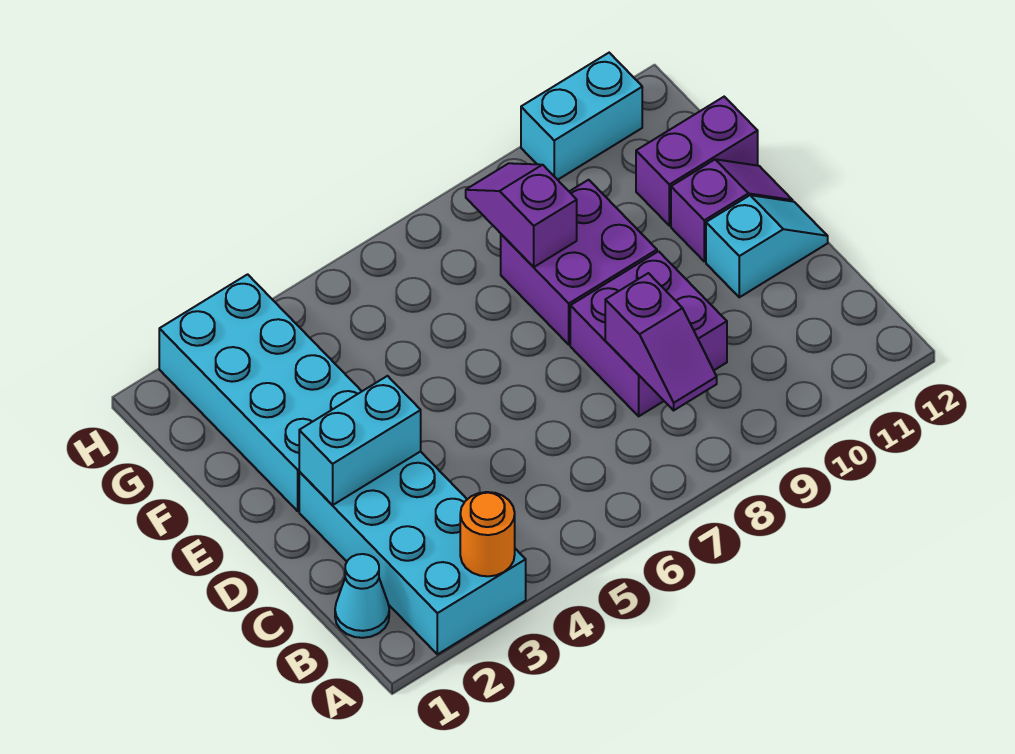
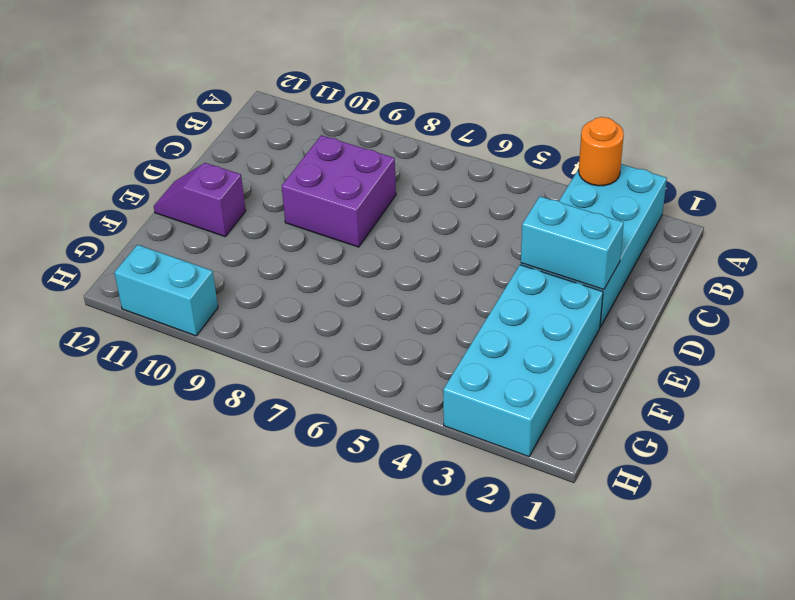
none -> cyan cone B1 level 1
none -> cyan slope D11:D12 level 1 top 11
none -> purple brick E8:F9 level 1

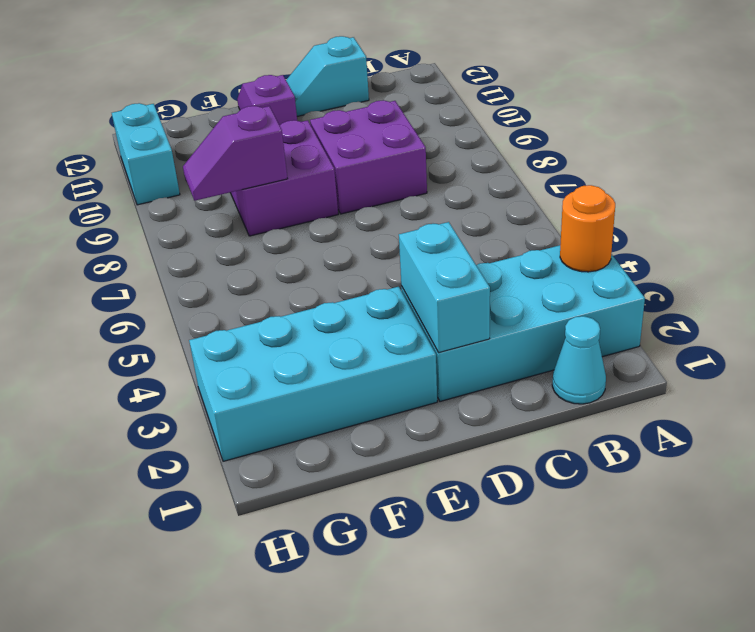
cyan slope C12:D12 level 1 top C -> cyan slope D11:D12 level 1 top 11
none -> purple brick F11:F12 level 1
none -> purple slope B8:C8 level 2 top C

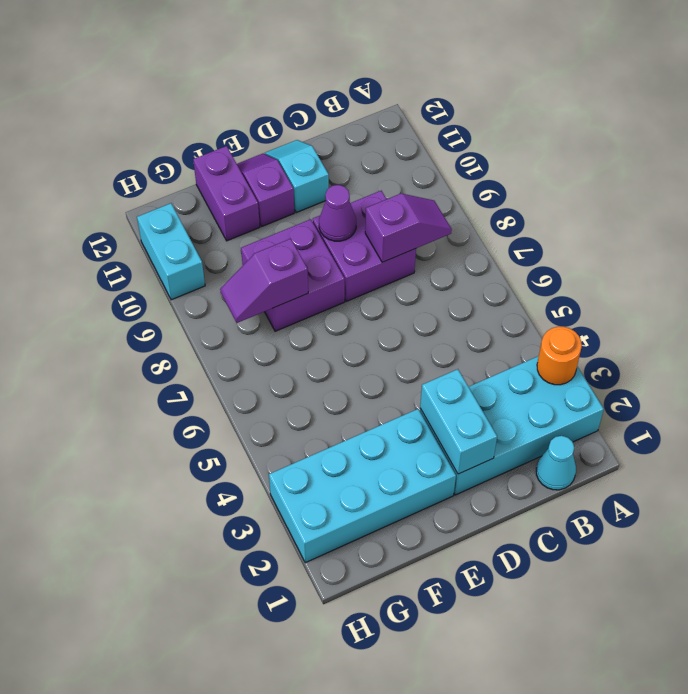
purple cone D9 level 2 -> none

